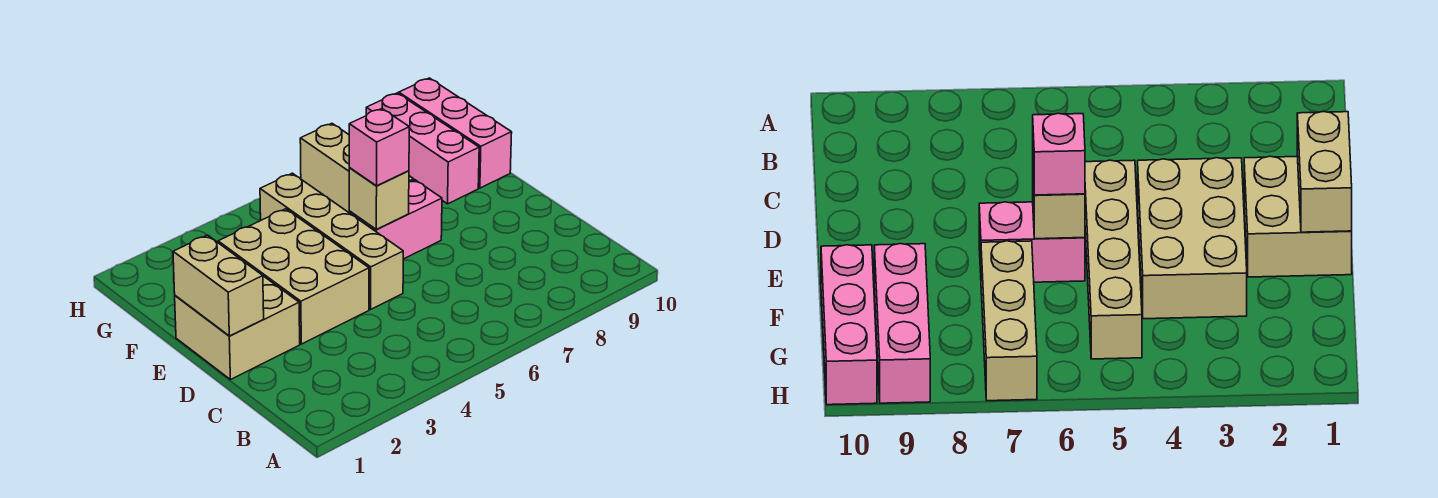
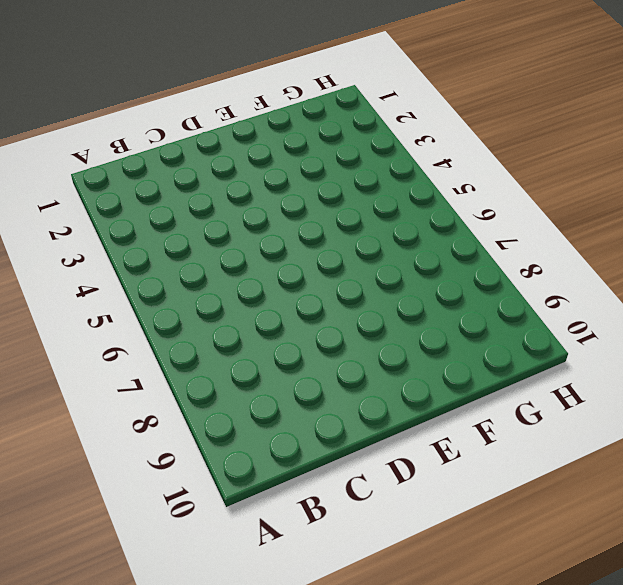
none -> tan brick D1:E2 level 1
none -> tan brick D3:F4 level 1

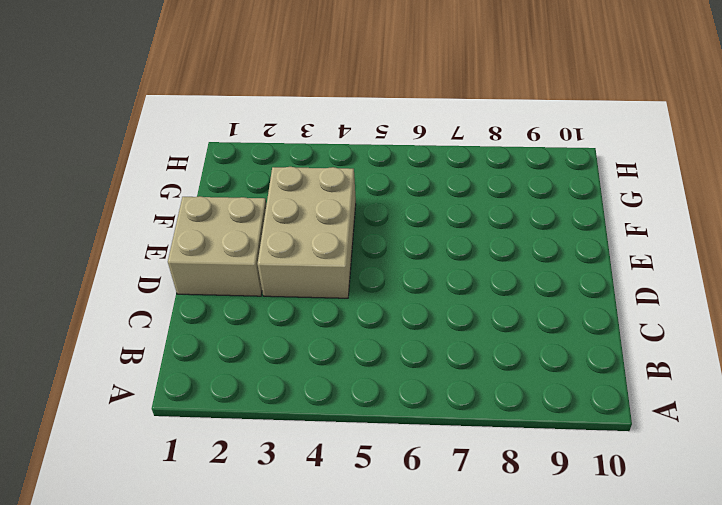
none -> tan brick D5:G5 level 1
none -> pink brick E6:E7 level 1

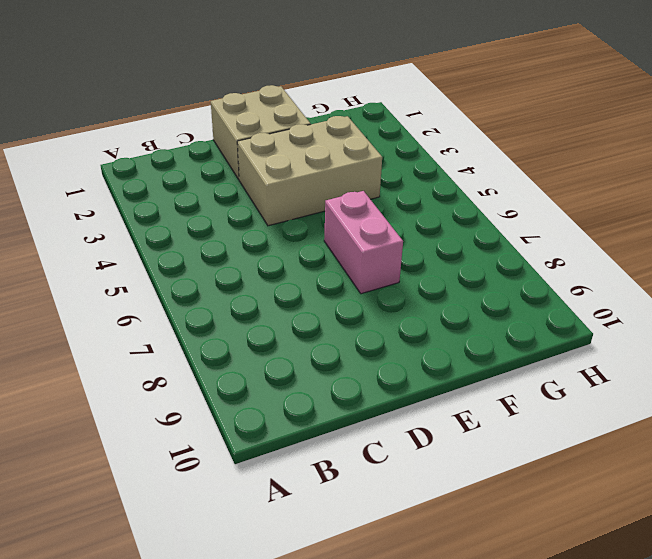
none -> tan brick D5:G5 level 1
none -> tan brick F7:H7 level 1

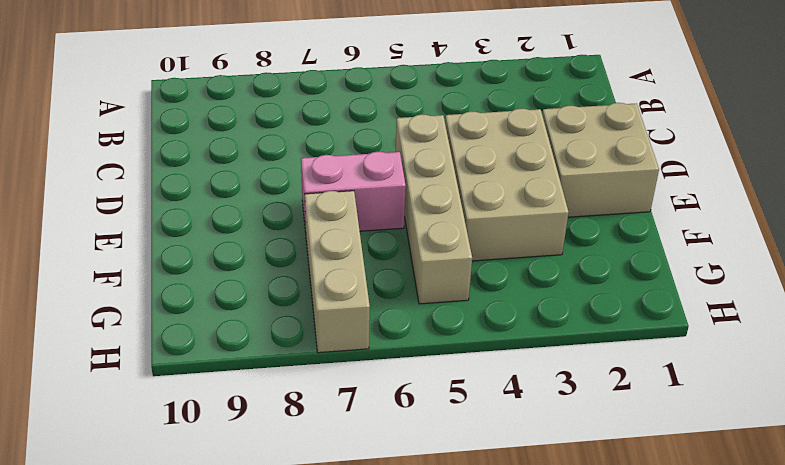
none -> pink brick F9:H9 level 1
none -> pink brick F10:H10 level 1

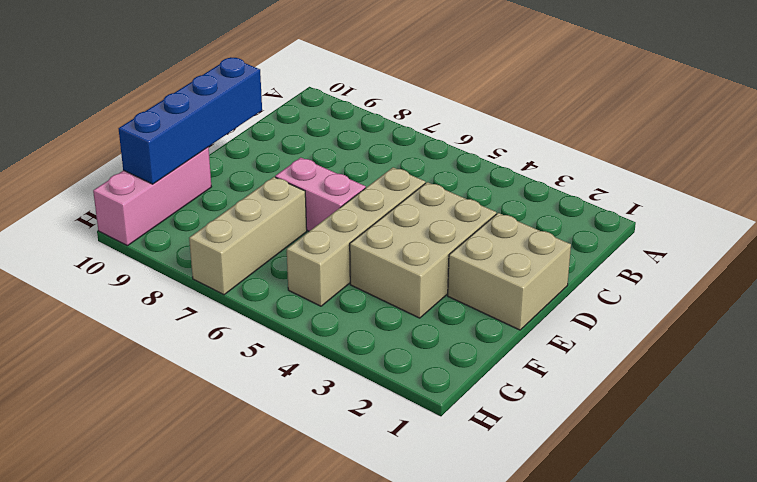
blue brick D10:G10 level 2 -> none
none -> pink brick F9:H9 level 1
none -> tan brick D1:E1 level 2

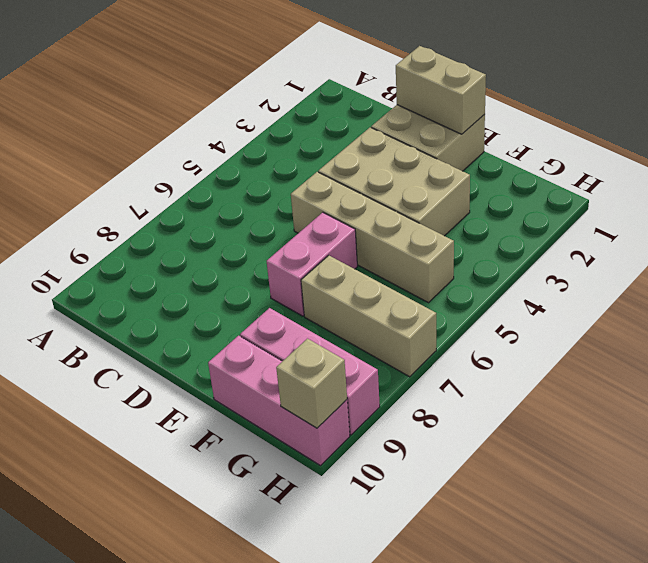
tan brick H10 level 2 -> tan brick E6 level 2
none -> pink brick E6 level 3

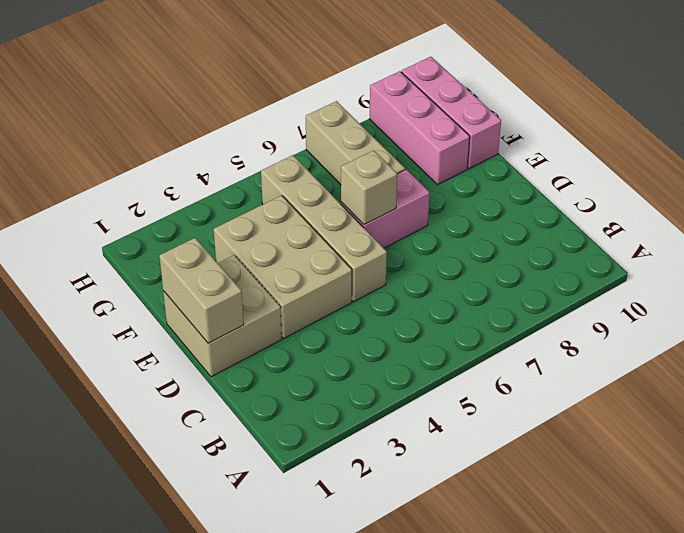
none -> pink brick E6 level 3

